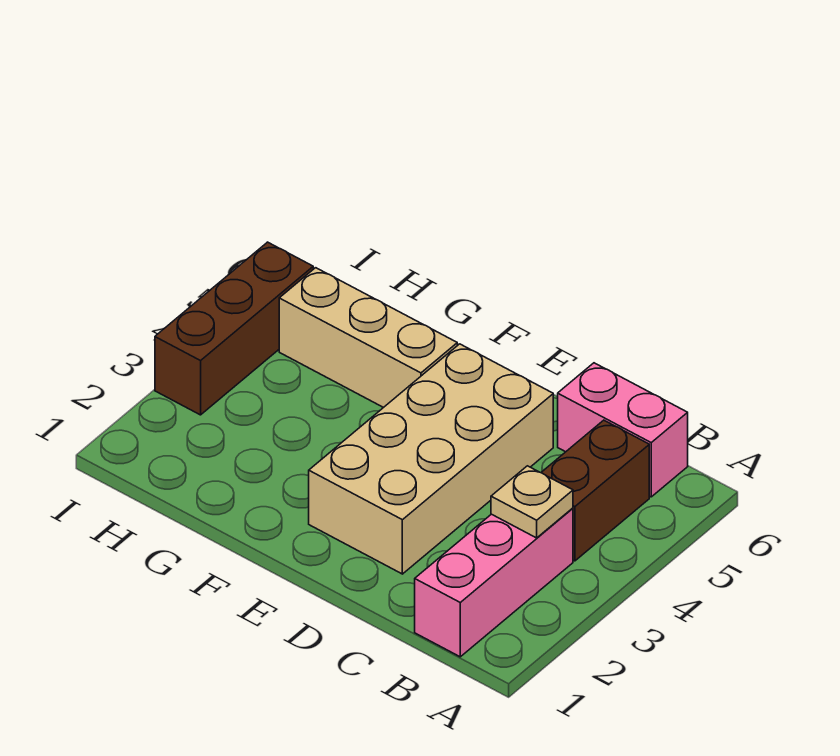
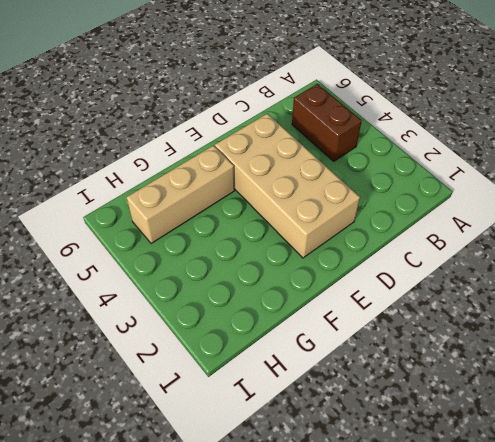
none -> pink brick B1:B3 level 1
none -> pink brick B6:C6 level 1

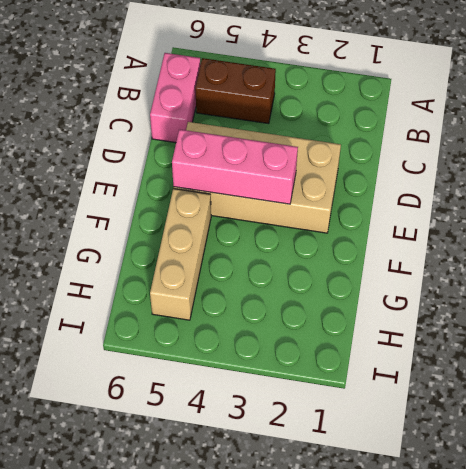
pink brick E3:E5 level 2 -> pink brick B1:B3 level 1
none -> brown brick I3:I5 level 1
none -> tan plate B3 level 2

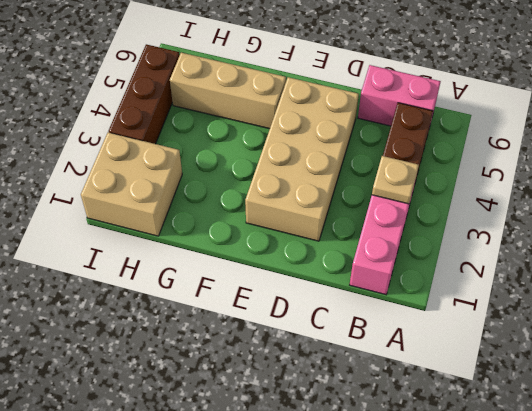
tan brick H1:I2 level 1 -> none

